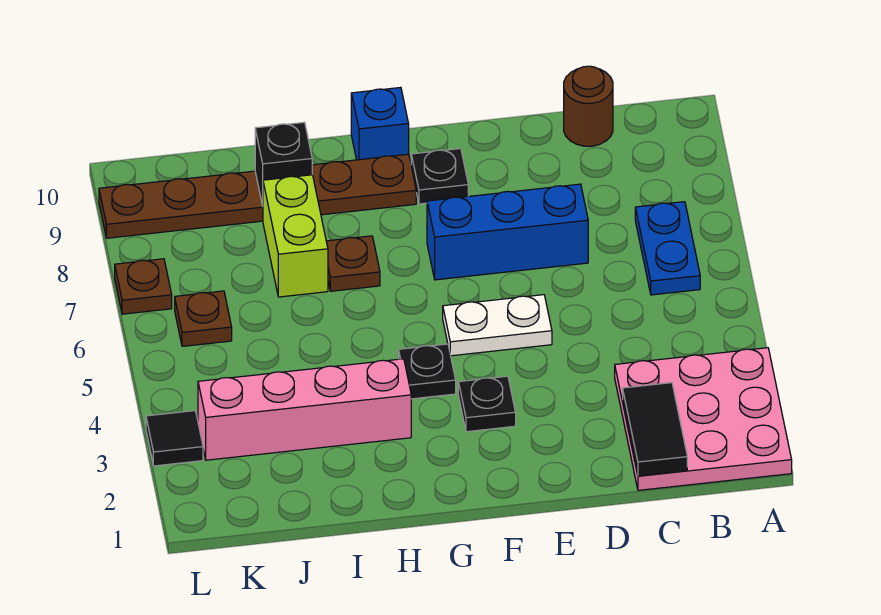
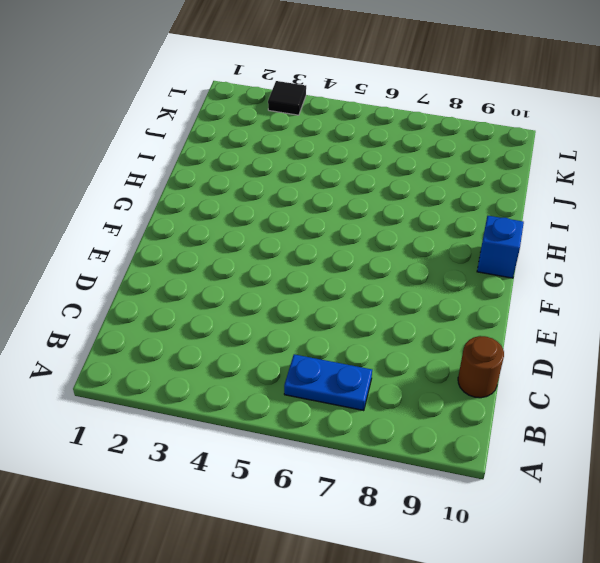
none -> pink plate A1:C3 level 1
none -> blue brick D7:F7 level 1
none -> white plate E5:F5 level 1

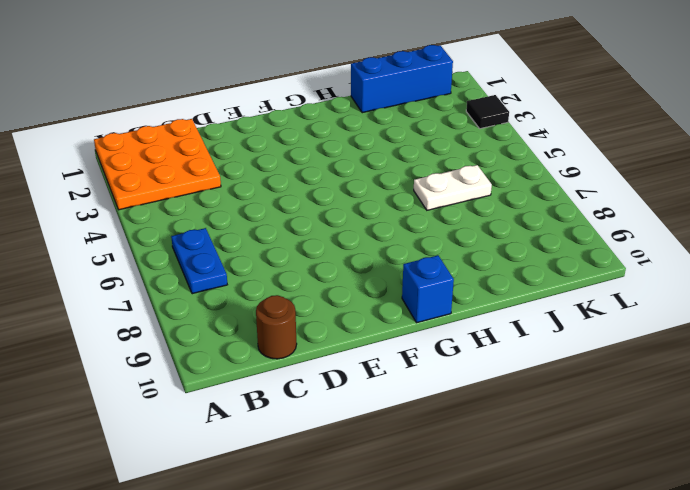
orange plate A1:C3 level 1 -> pink plate A1:C3 level 1
blue brick I1:K1 level 1 -> blue brick D7:F7 level 1
white plate I6:J6 level 1 -> white plate E5:F5 level 1
none -> black plate F3 level 1
none -> black plate F9 level 1
none -> black plate G4 level 1

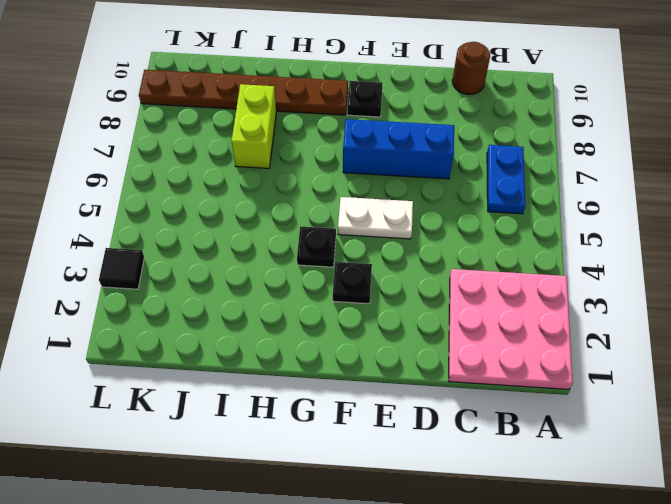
none -> blue brick G10 level 1
none -> pink brick H3:K3 level 1
none -> brown plate H7 level 1

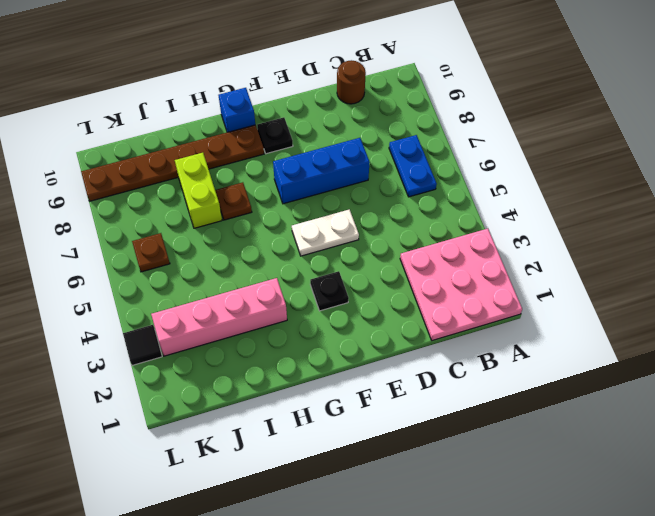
none -> black plate G4 level 1
none -> brown plate L7 level 1
none -> black tile C1:C2 level 2

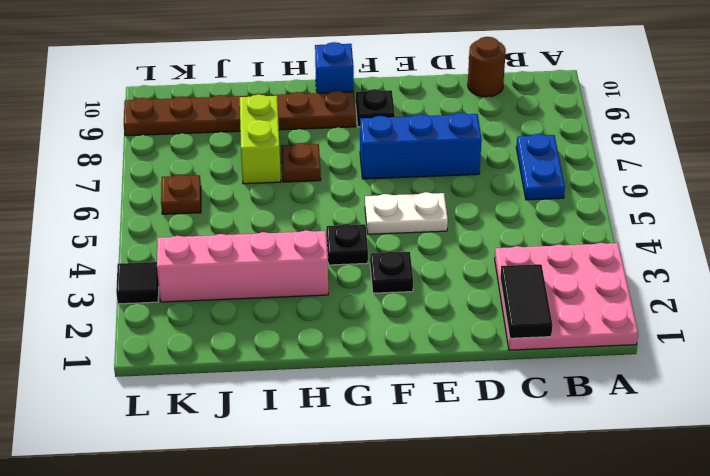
none -> brown plate L7 level 1
none -> black brick I9 level 2

